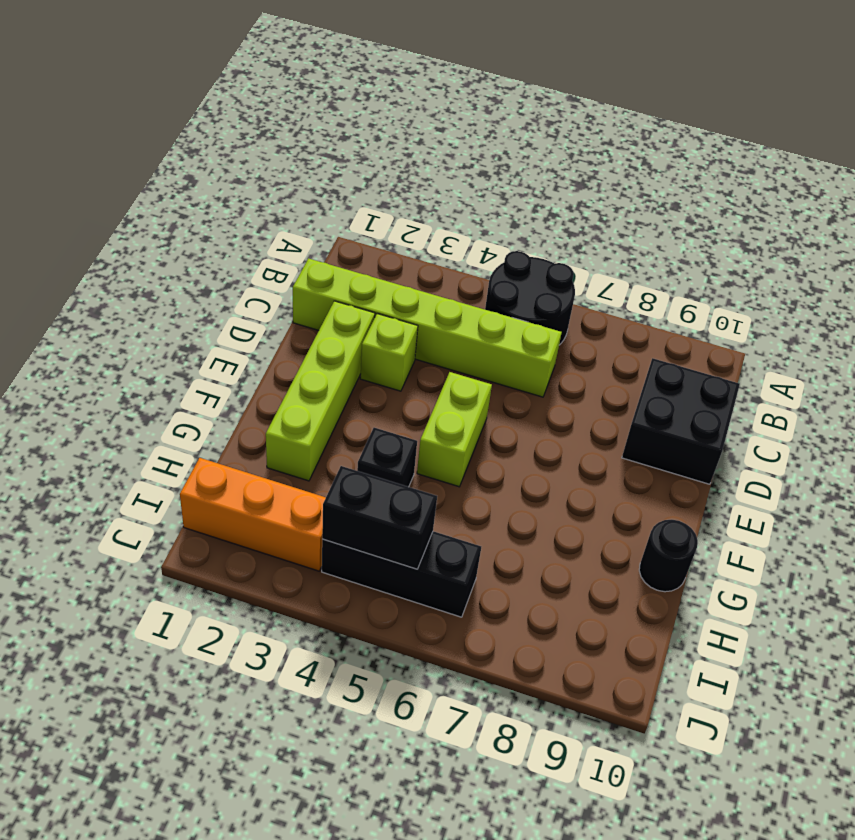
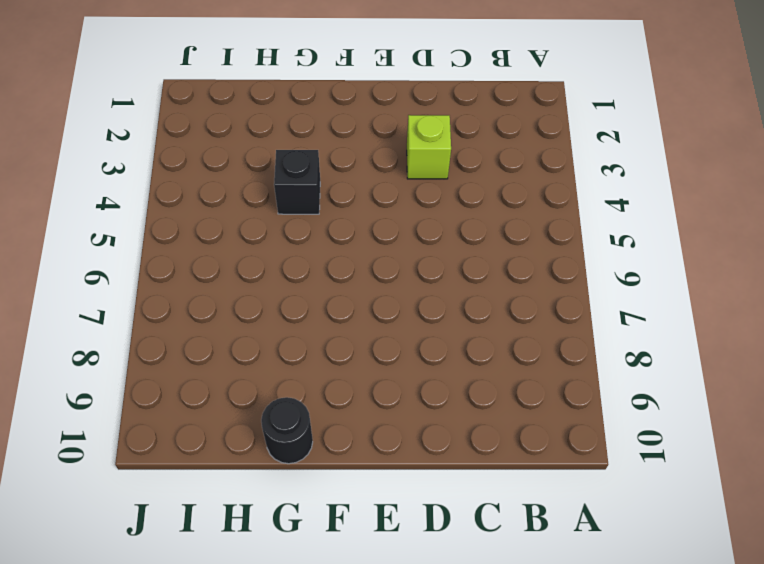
none -> black round brick A5:B6 level 1
none -> lime brick C1:C6 level 1

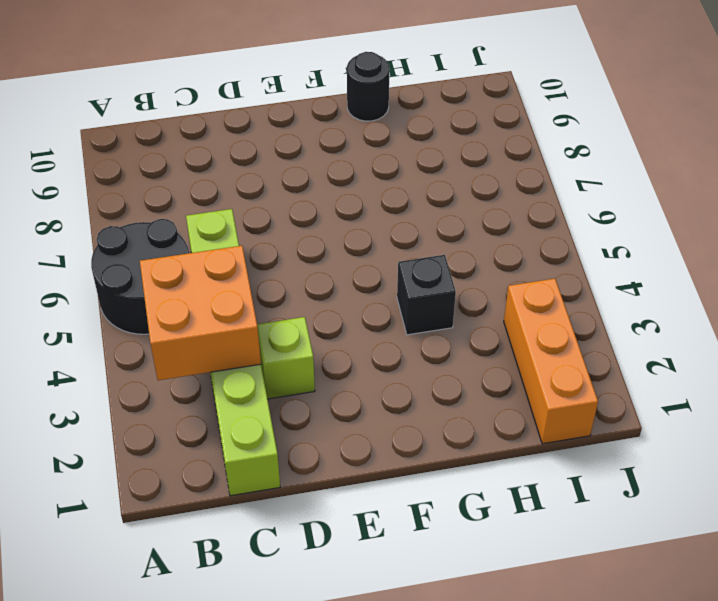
orange brick B3:C4 level 2 -> none
none -> black brick C9:D10 level 1
none -> lime brick D2:G2 level 1

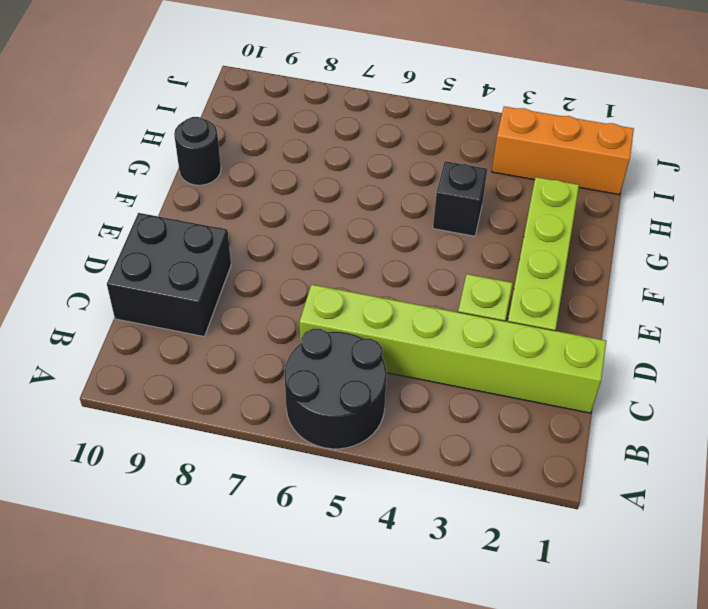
none -> lime brick E5:F5 level 1
none -> black brick I4:I6 level 1

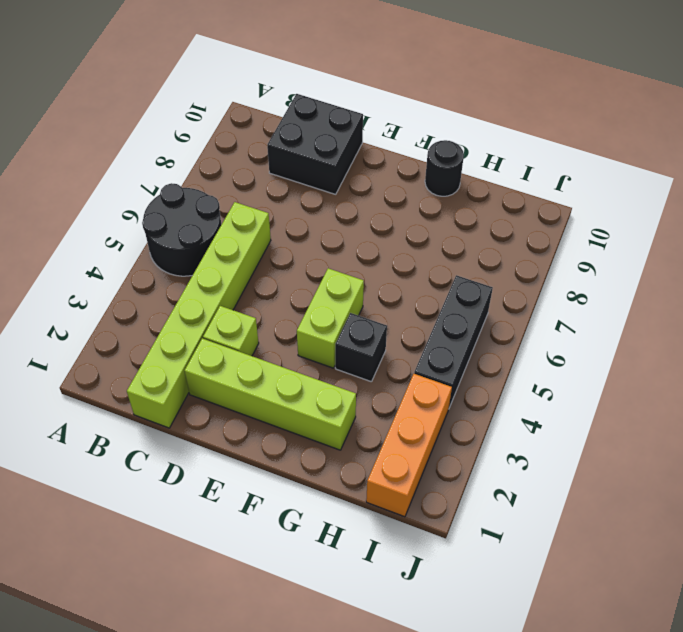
lime brick F4:F5 level 1 -> lime brick E5:F5 level 1
none -> black brick I4:I5 level 2

